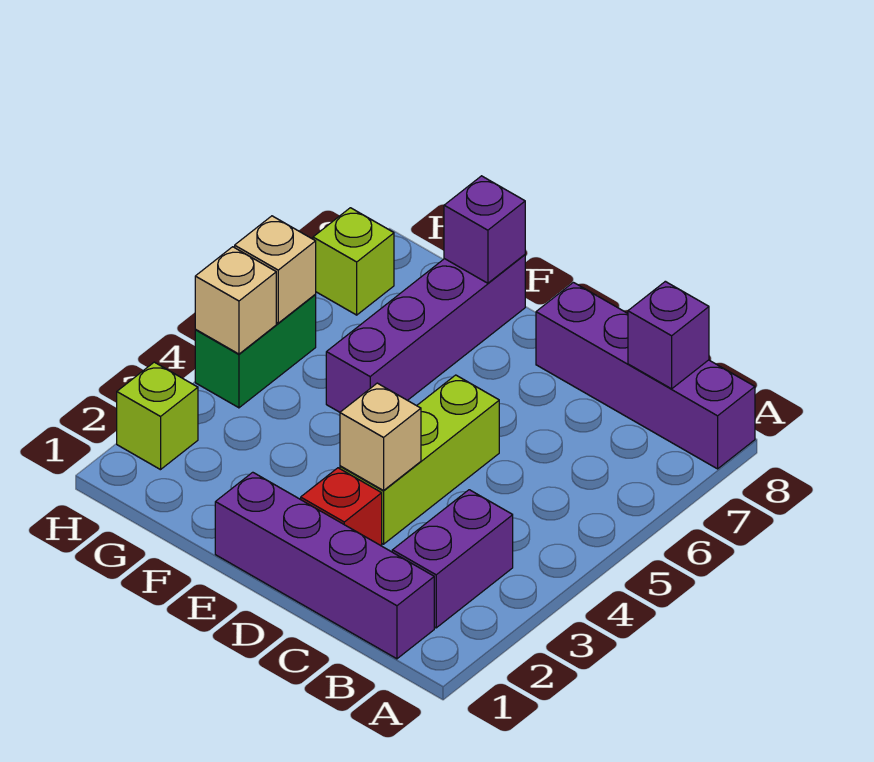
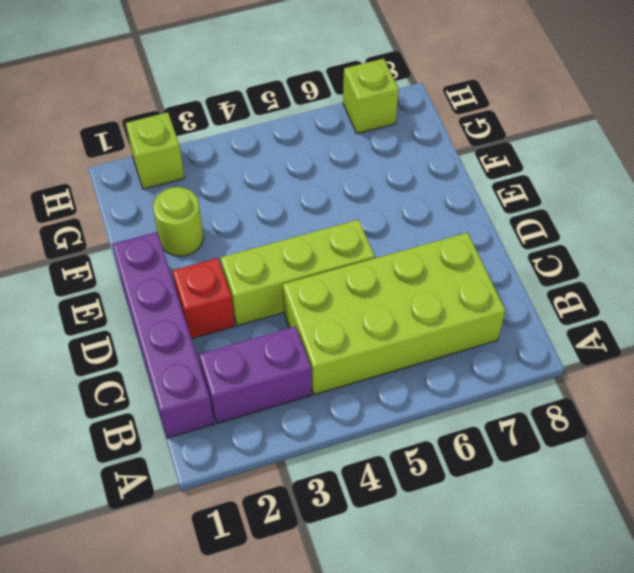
lime brick B4:C7 level 1 -> none
lime round brick F2 level 1 -> none
none -> purple brick A8:D8 level 1
none -> purple brick F5:F8 level 1
none -> green brick H4:H5 level 1

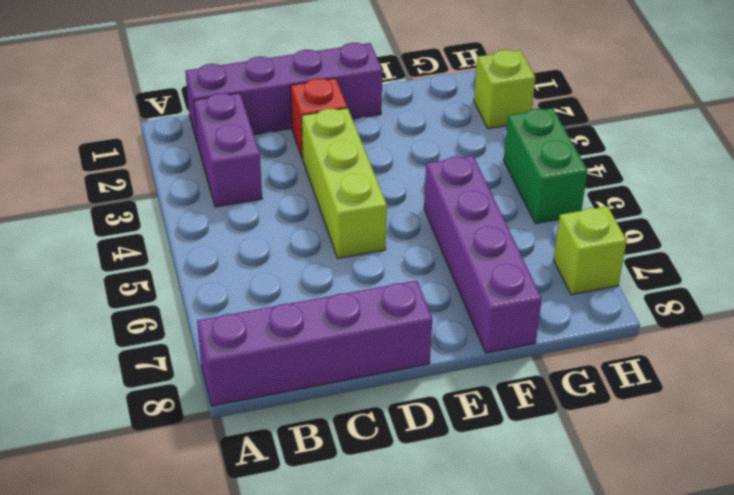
none -> purple brick B8 level 2
none -> tan brick D3 level 2
none -> purple brick F8 level 2

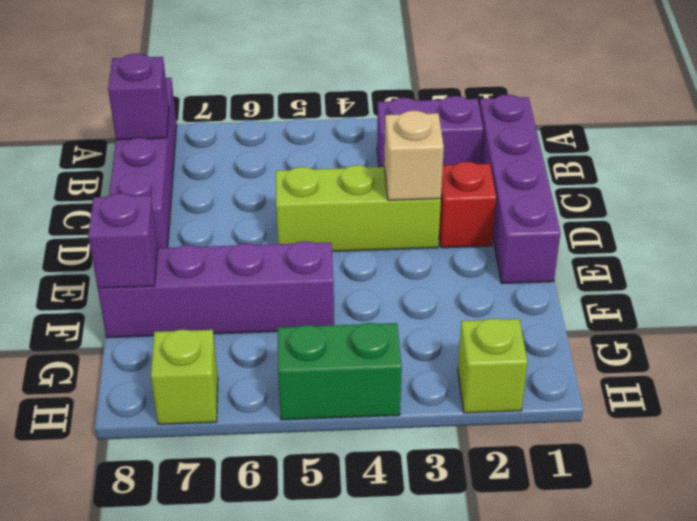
none -> tan brick H4 level 2
none -> tan brick H5 level 2

